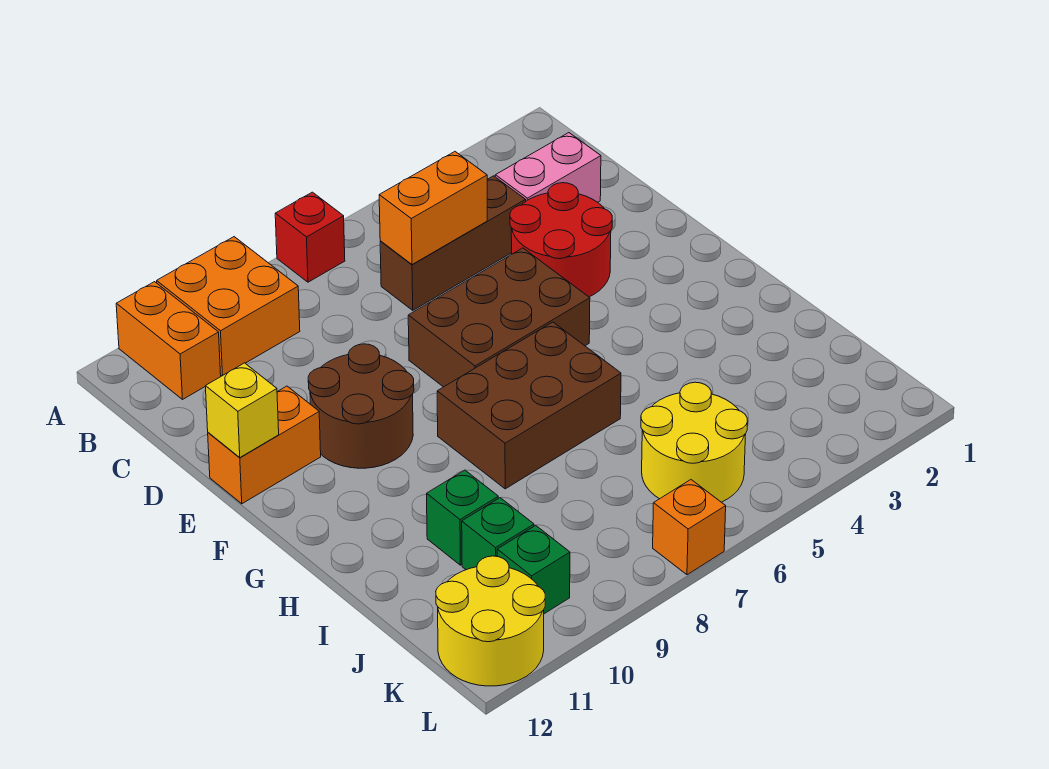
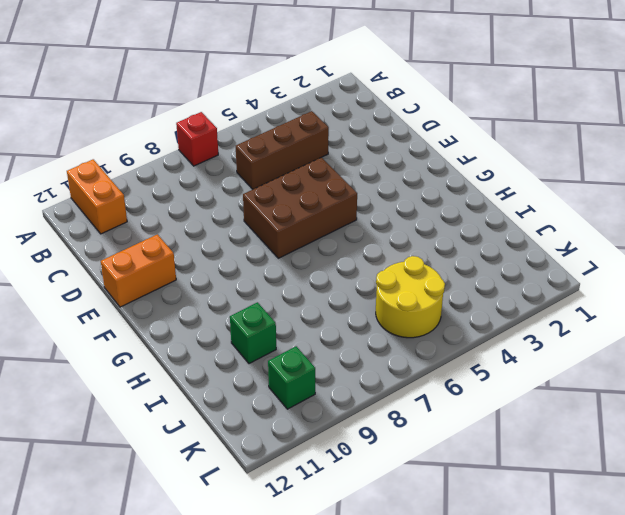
none -> orange brick A9:B10 level 1
none -> pink brick C2:C3 level 1
none -> red round brick D3:E4 level 1

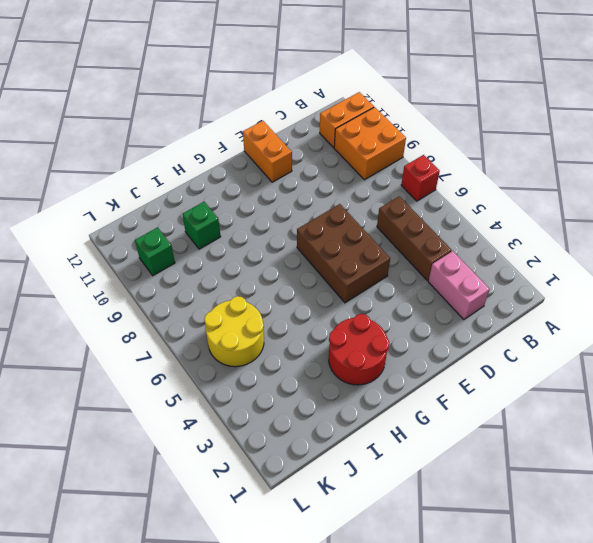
red round brick G2:H3 level 1 -> red round brick D3:E4 level 1
none -> brown round brick E9:F10 level 1
none -> brown brick G6:H8 level 1
none -> green brick J10 level 1

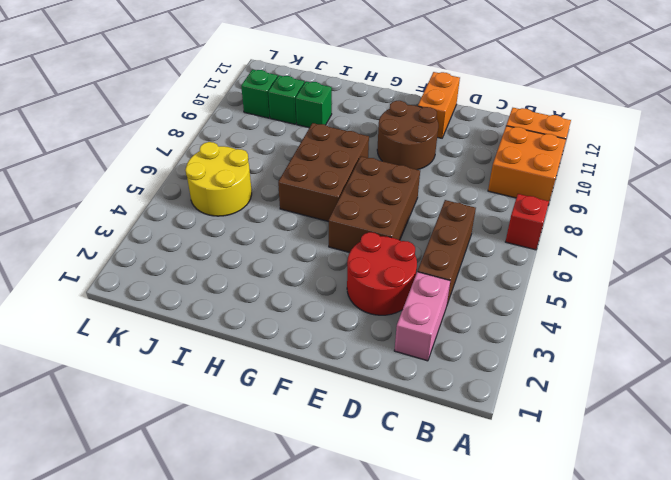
none -> yellow round brick K11:L12 level 1
none -> orange brick L7 level 1
none -> orange brick C5:C6 level 2

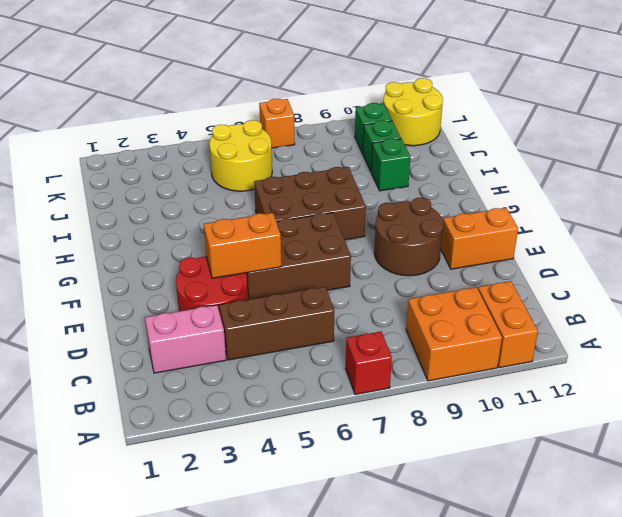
orange brick E4:E5 level 2 -> orange brick C5:C6 level 2
none -> yellow brick E12 level 2

